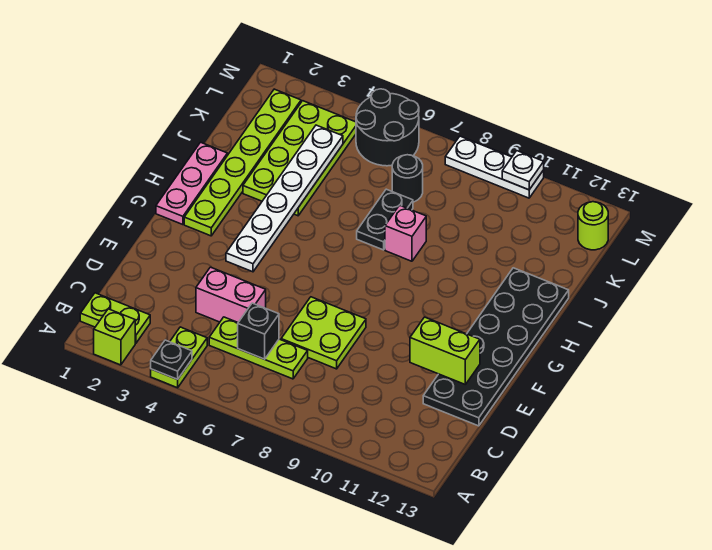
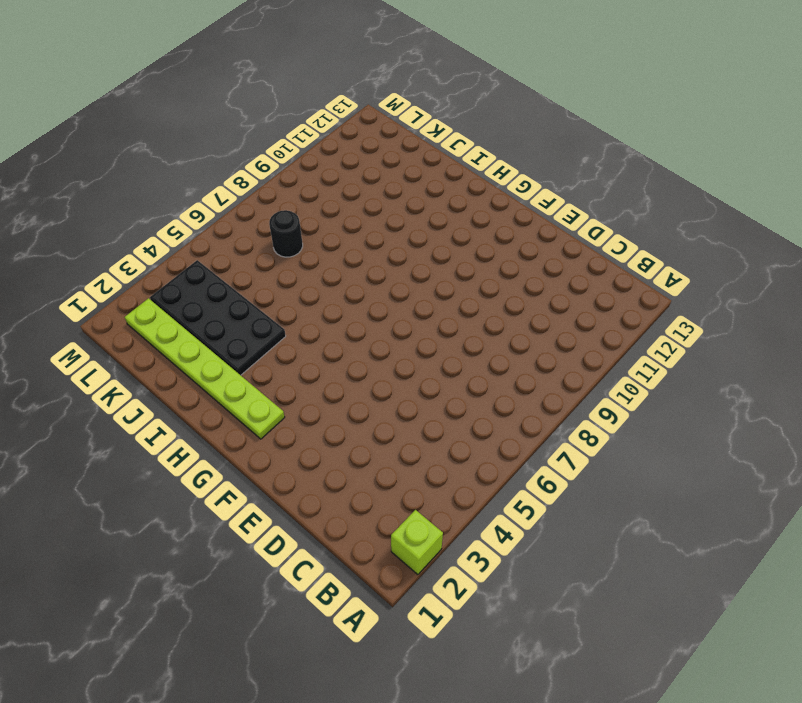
black plate I3:L4 level 1 -> lime plate I3:L4 level 1
none -> lime plate A4:B4 level 1
none -> lime plate B1:B2 level 1
none -> lime plate C5:C7 level 1

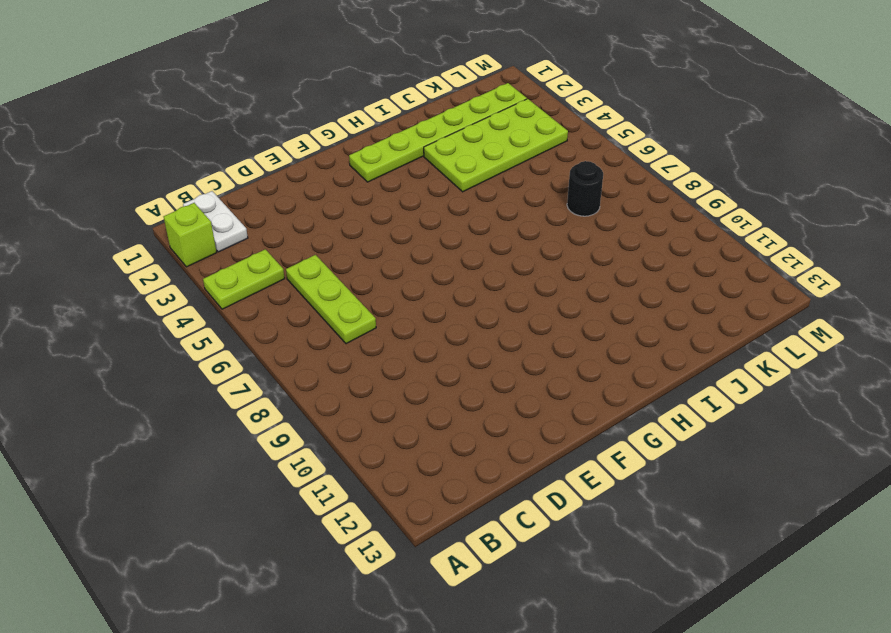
white plate B1:B2 level 1 -> lime plate B1:B2 level 1
none -> pink brick D4:D5 level 1
none -> lime plate D7:E8 level 1
none -> black plate D12:I13 level 1

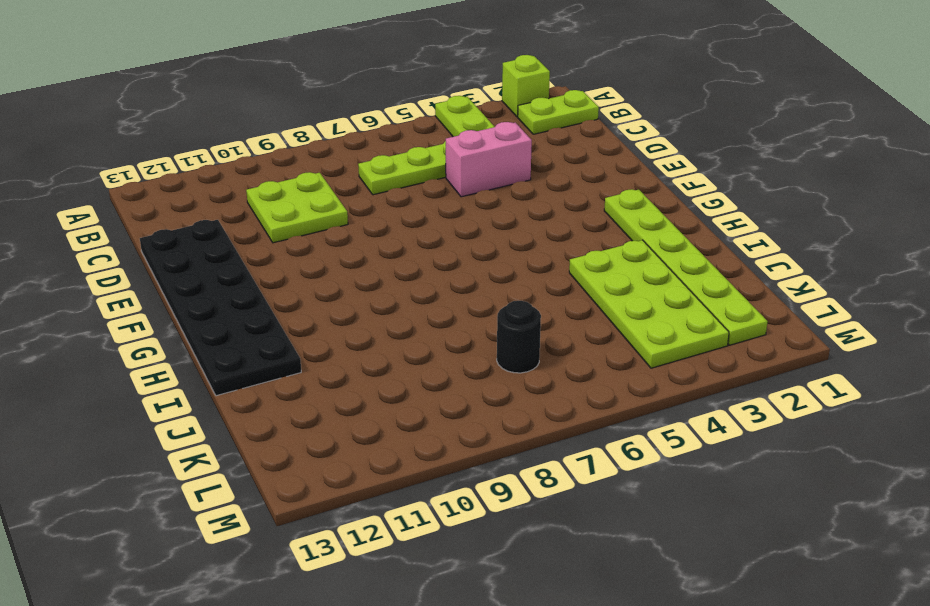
lime plate C9:D10 level 1 -> lime plate D7:E8 level 1
none -> pink plate G1:I1 level 1
none -> black plate I7:J7 level 1
none -> pink brick I8 level 1

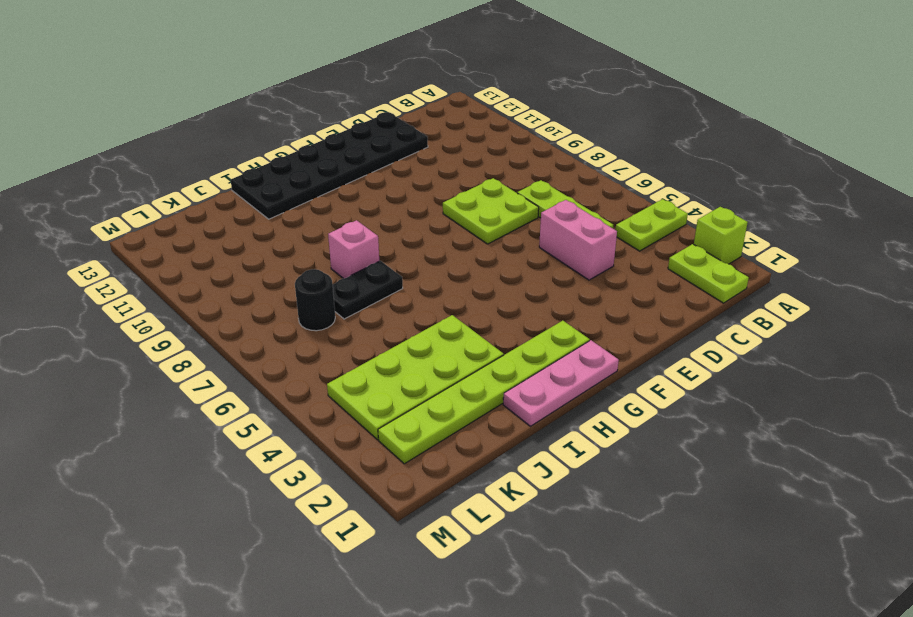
none -> black round brick L5:M6 level 1
none -> lime round brick L13 level 1
none -> white plate M8:M10 level 1

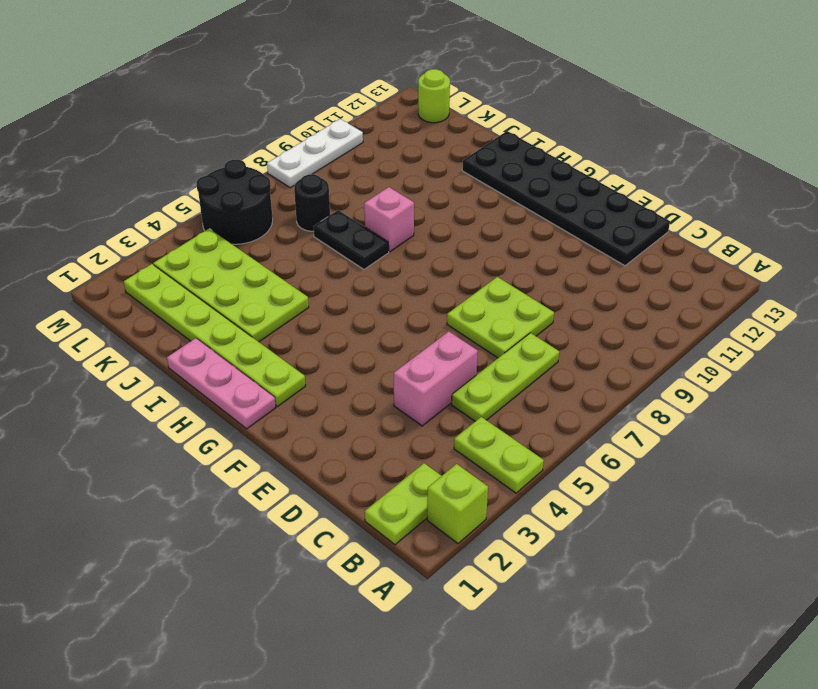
none -> black plate A4 level 2
none -> black brick C6 level 2
none -> lime brick E11:E12 level 2

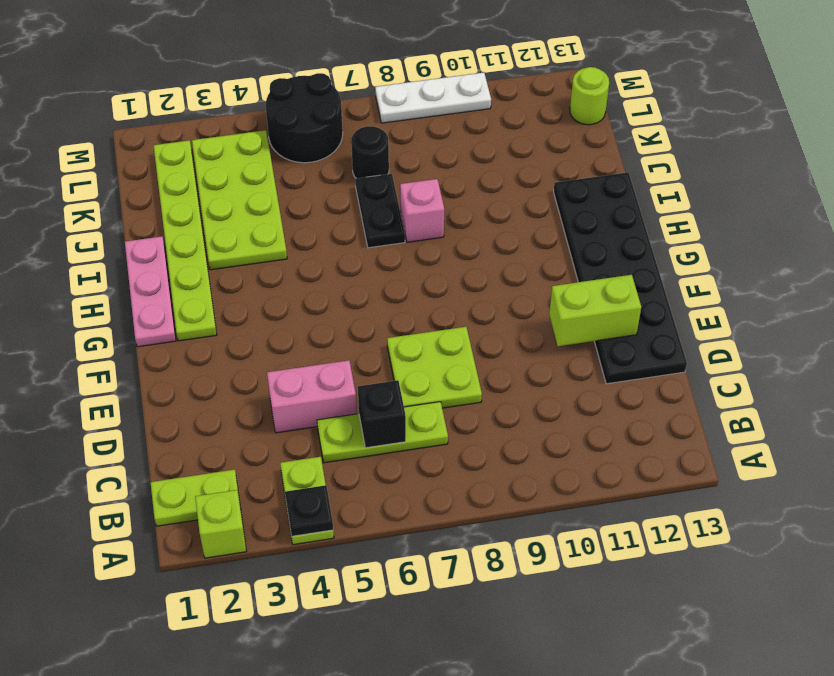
none -> white plate F4:K4 level 2
none -> white plate M10 level 2

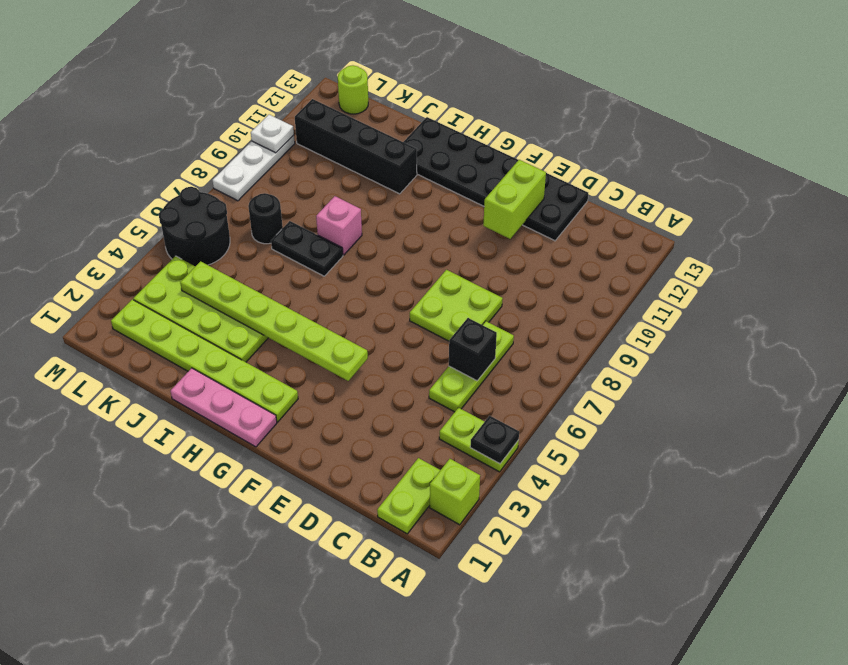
lime plate F4:K4 level 2 -> white plate F4:K4 level 2
black brick I11:L11 level 1 -> none
none -> pink brick D4:D5 level 1

